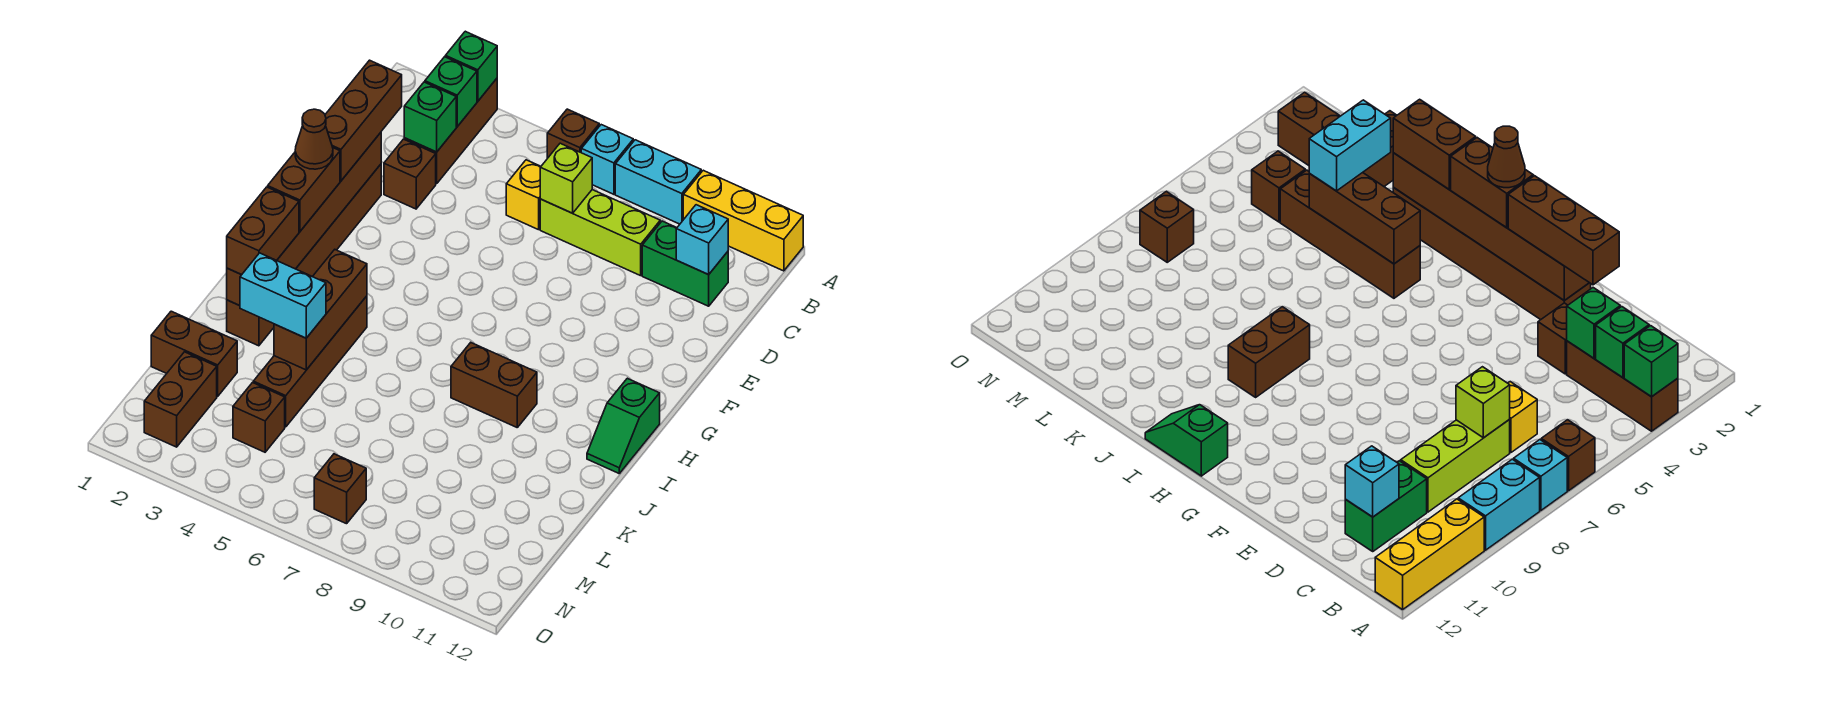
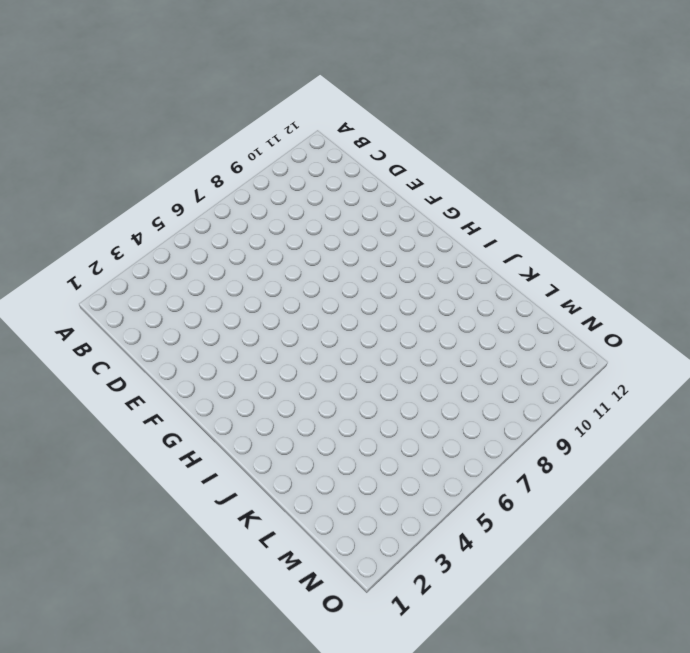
none -> brown brick A3:C3 level 1
none -> brown brick A6 level 1
none -> cyan brick A7 level 1

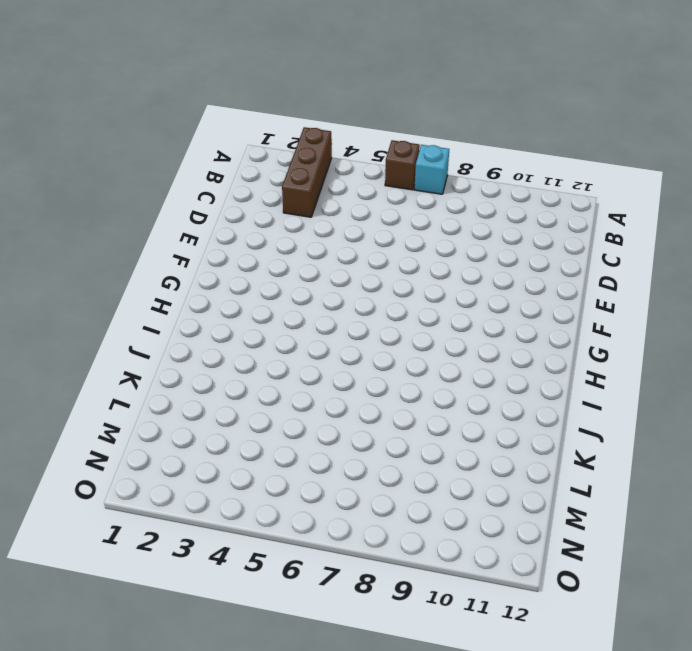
none -> cyan brick A8:A9 level 1
none -> yellow brick A10:A12 level 1
none -> yellow brick C6 level 1

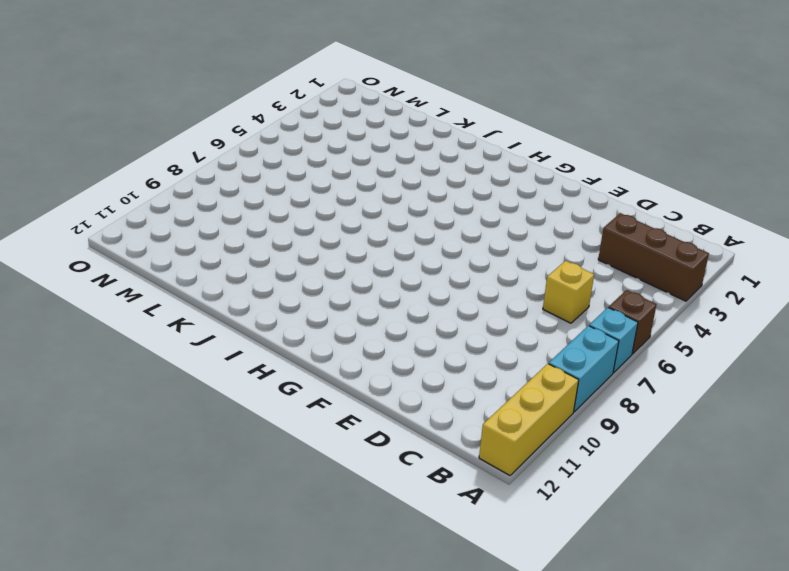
none -> lime brick C7:C9 level 1
none -> green brick C10:C11 level 1
none -> brown brick D3 level 1

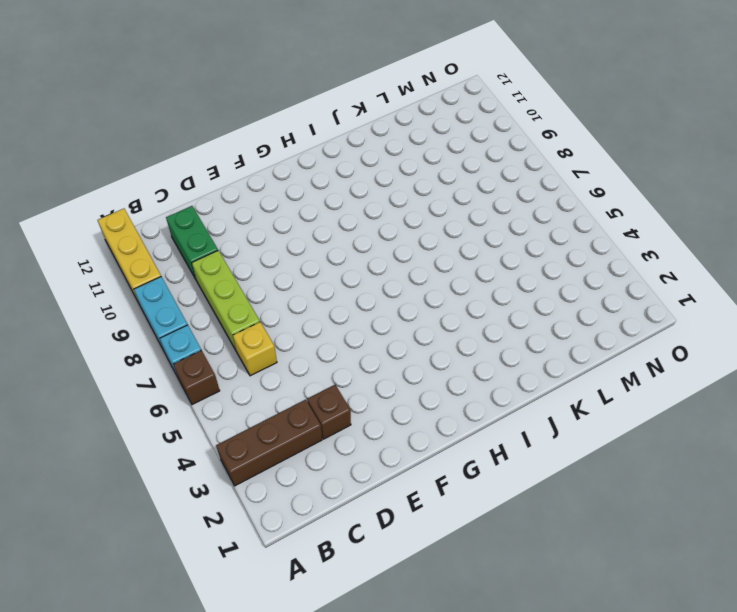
none -> brown brick E2:J2 level 1
none -> green slope H12:I12 level 1 top H
none -> brown brick I4:L4 level 1

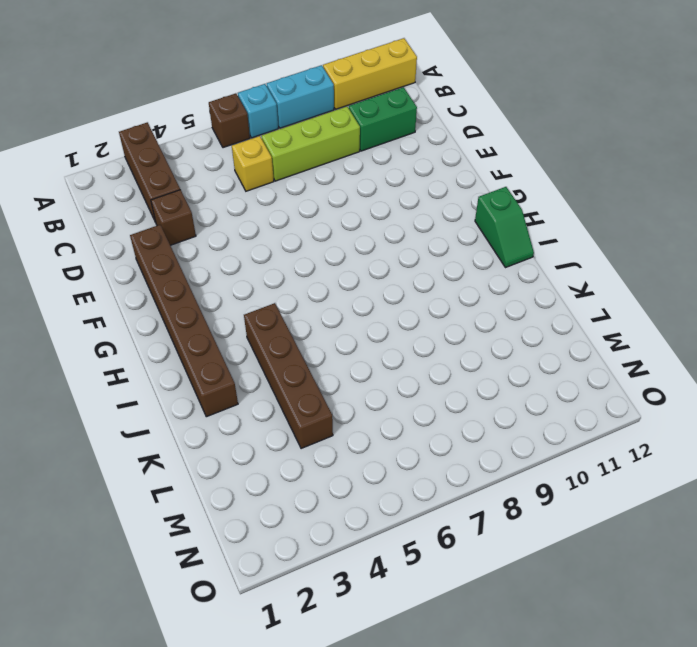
none -> brown brick I8:I9 level 1
none -> brown brick L1:L2 level 1
none -> brown brick M2:N2 level 1

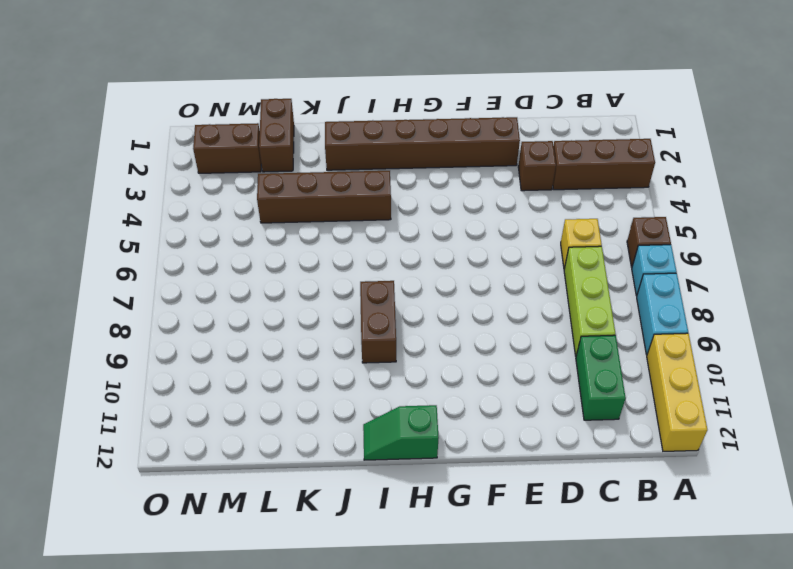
none -> brown brick M4 level 1
none -> brown brick N7 level 1
none -> green brick A3 level 2

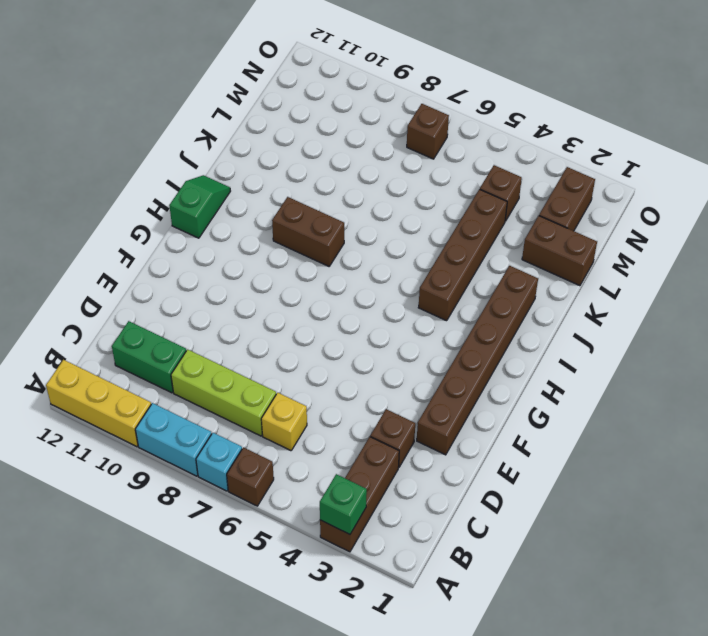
none -> green brick B3 level 2
none -> green brick C3 level 2
none -> lime brick C7 level 2

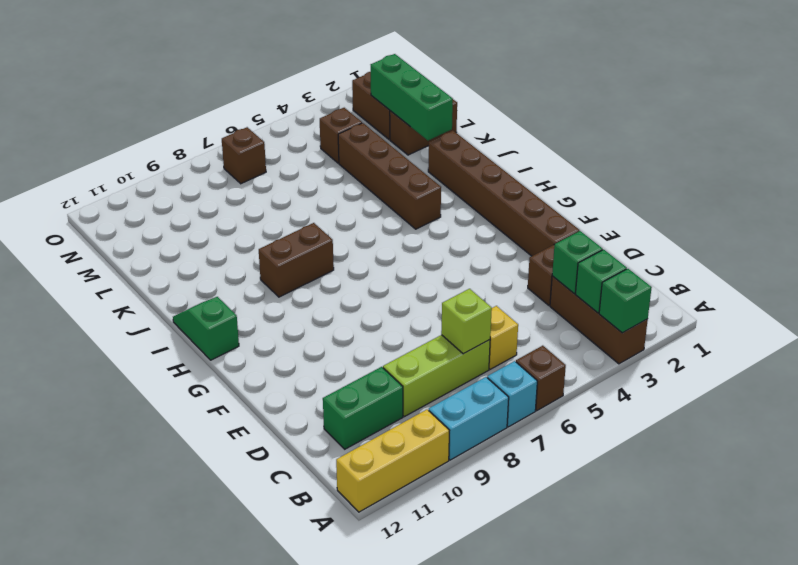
green brick K2:M2 level 2 -> none
none -> cyan brick C11 level 2
none -> brown brick E2:J2 level 2
none -> brown brick I4:K4 level 2

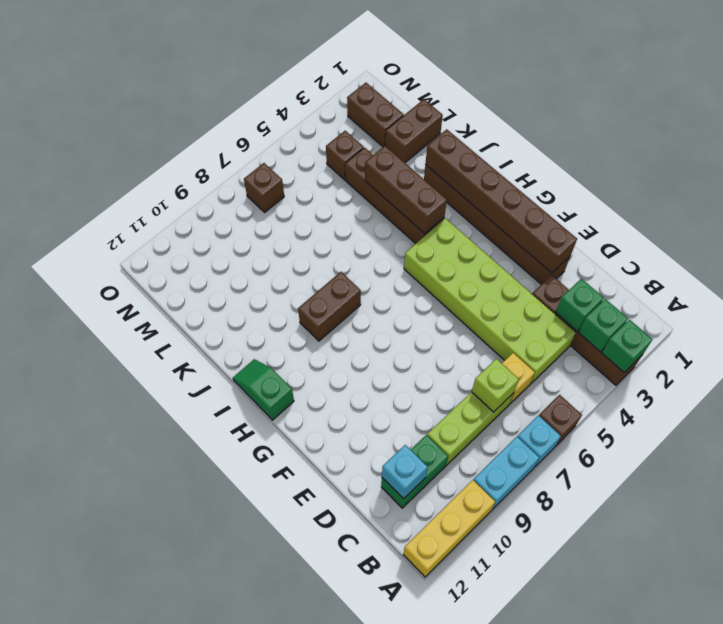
lime brick C4:H5 level 1 -> none
none -> brown brick D2:F2 level 3
none -> brown brick G2:H2 level 3
none -> brown brick I2:J2 level 3

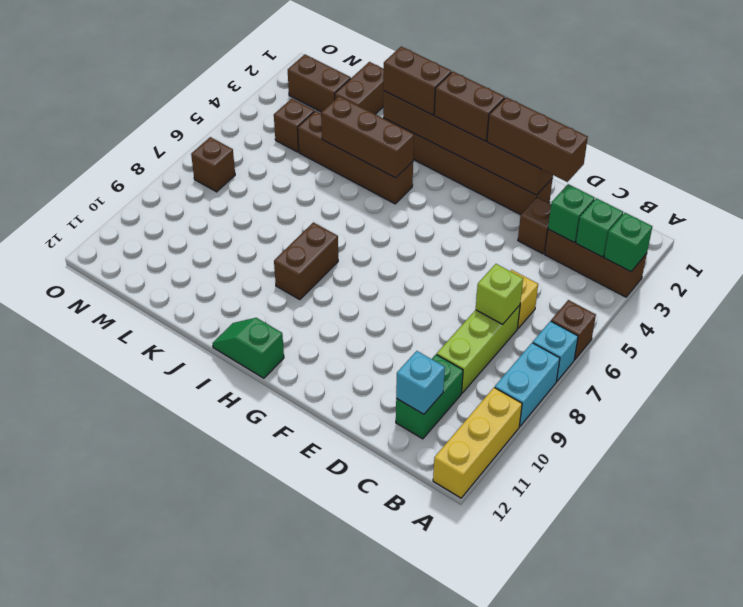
none -> cyan brick K3:K4 level 3
none -> brown cone G2 level 4

